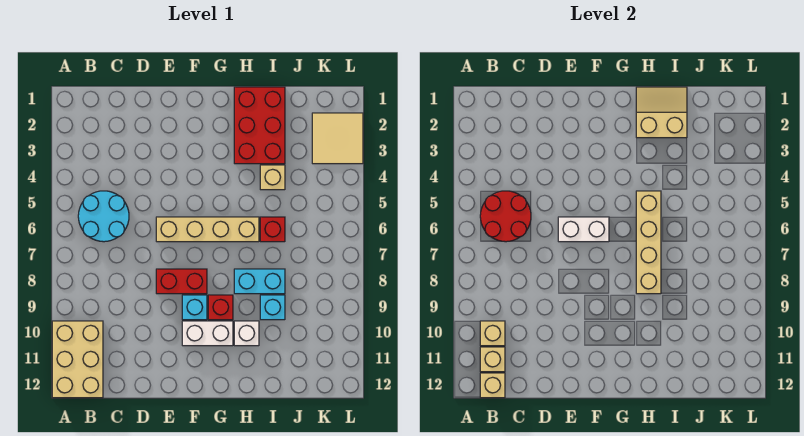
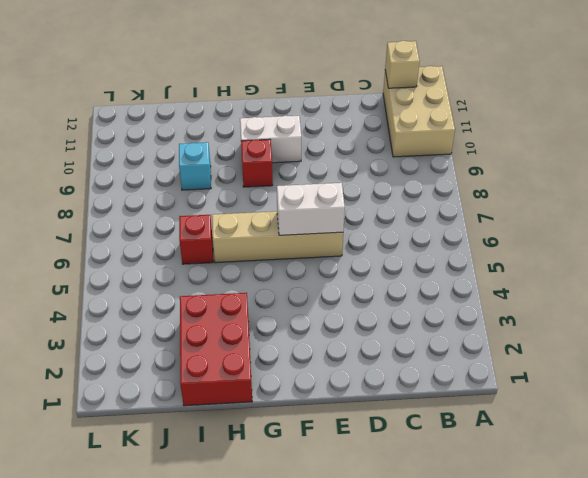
none -> cyan round brick B5:C6 level 1
none -> red brick E8:F8 level 1
none -> cyan brick F9 level 1

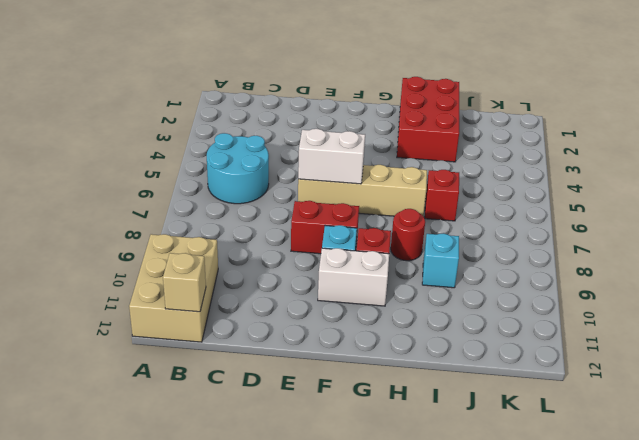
red round brick H8 level 1 -> cyan brick H8:I8 level 1
none -> white brick H10 level 1
none -> tan brick I4 level 1
none -> tan tile K2:L3 level 1

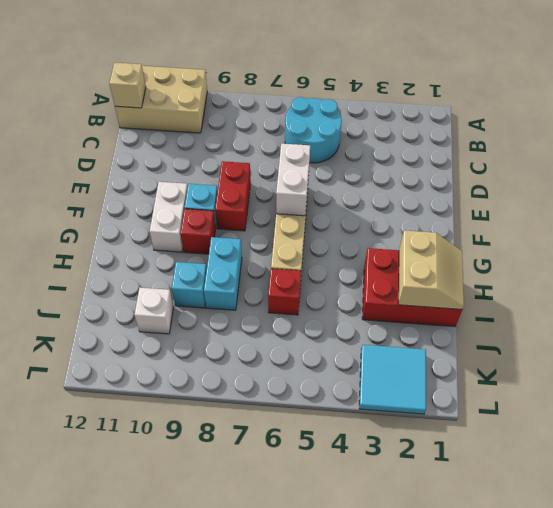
white brick J10 level 1 -> white brick H10 level 1
cyan tile K2:L3 level 1 -> tan tile K2:L3 level 1
none -> tan brick I4 level 1
none -> red round brick B5:C6 level 2
none -> tan brick B10 level 2

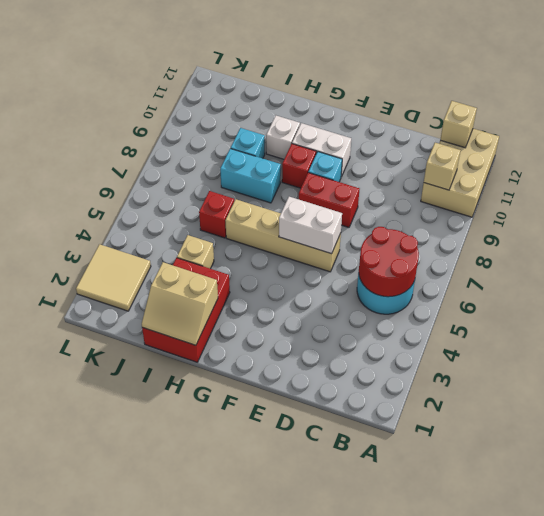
none -> tan brick B11 level 2
none -> tan brick H5:H8 level 2

